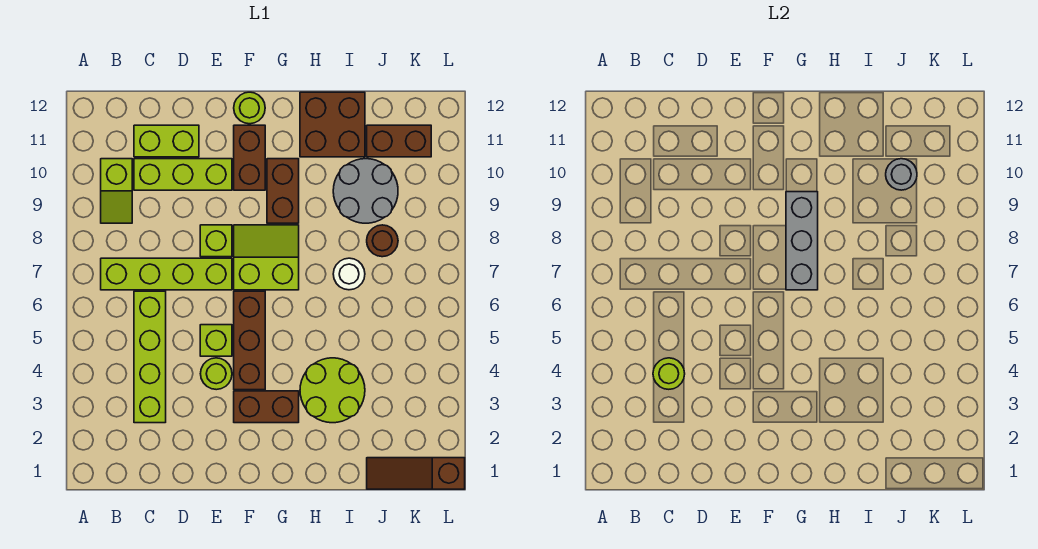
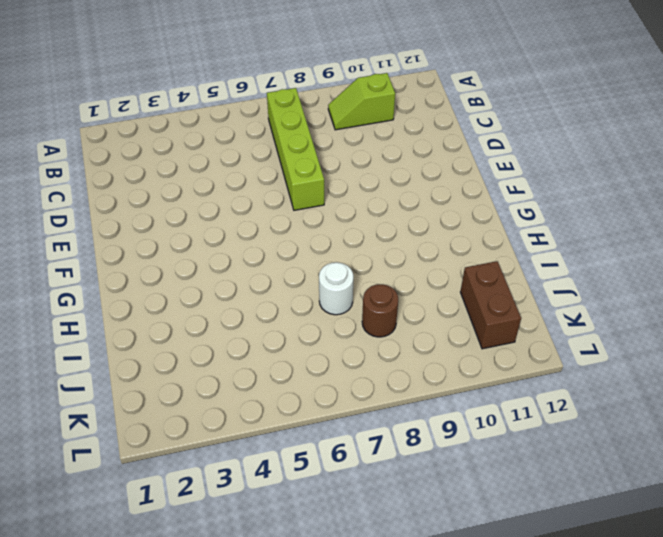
none -> lime brick C3:C6 level 1
none -> lime brick C10:E10 level 1
none -> lime brick C11:D11 level 1

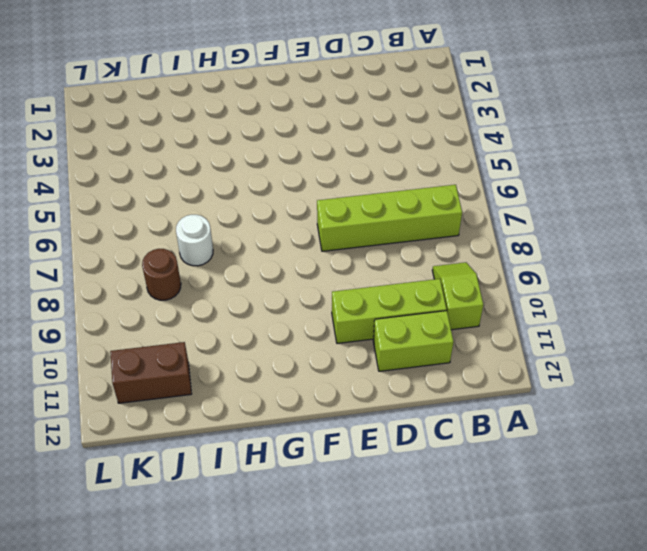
none -> lime brick C3:C6 level 1
none -> lime round brick E4 level 1
none -> lime brick E5 level 1

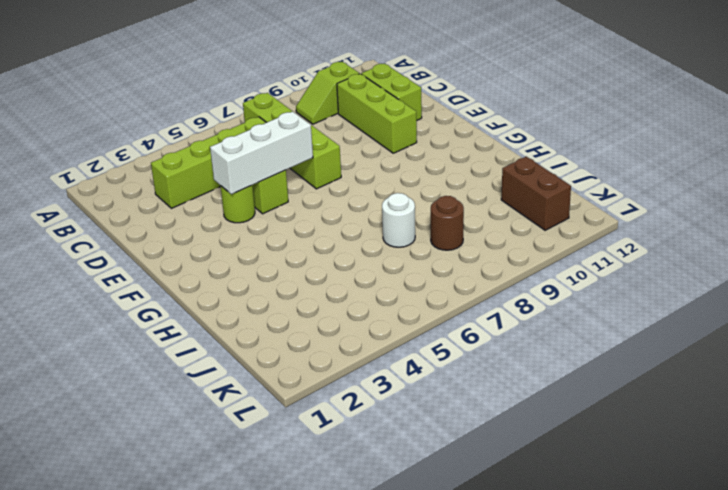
white brick E4:E6 level 2 -> none
none -> lime brick E8 level 1
none -> brown brick F3:G3 level 1
none -> brown brick F4:F6 level 1

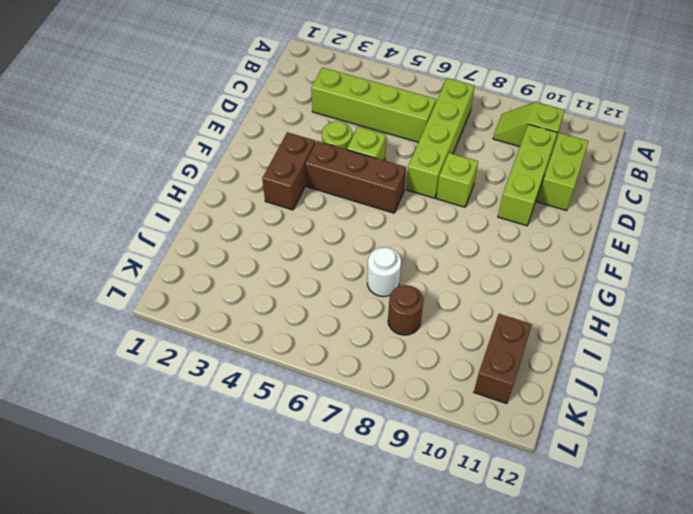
none -> lime slope F7:G8 level 1 top 7
none -> brown brick F10:F11 level 1
none -> lime round brick F12 level 1

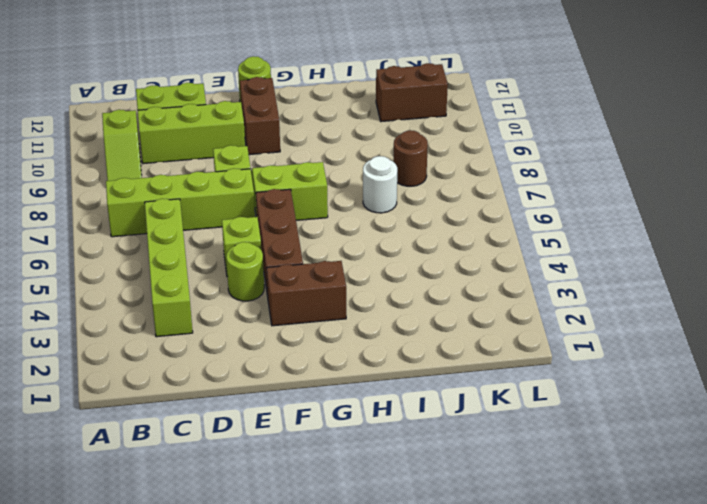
none -> brown brick G9:G10 level 1
none -> lime round brick H3:I4 level 1
none -> brown brick H11:I12 level 1

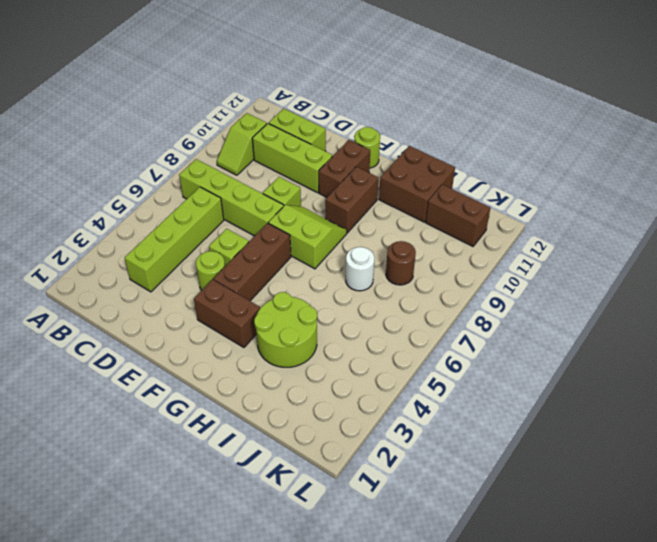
none -> grey round brick I9:J10 level 1
none -> brown slope J1:L1 level 1 top L
none -> lime round brick C4 level 2

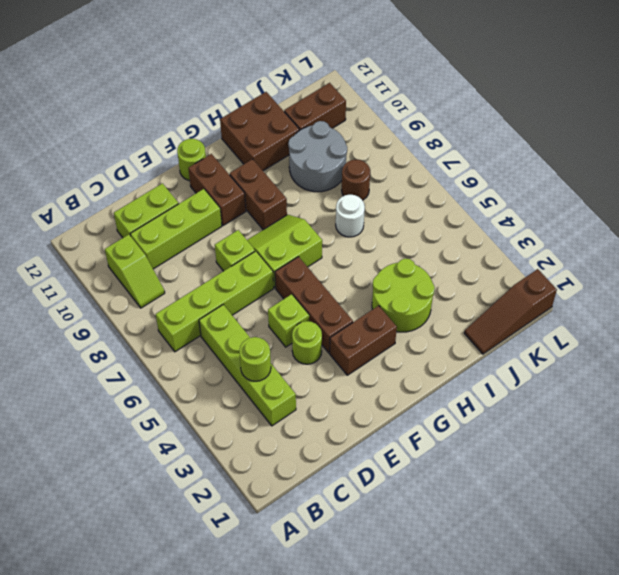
none -> grey brick G7:G9 level 2
none -> grey round brick J10 level 2

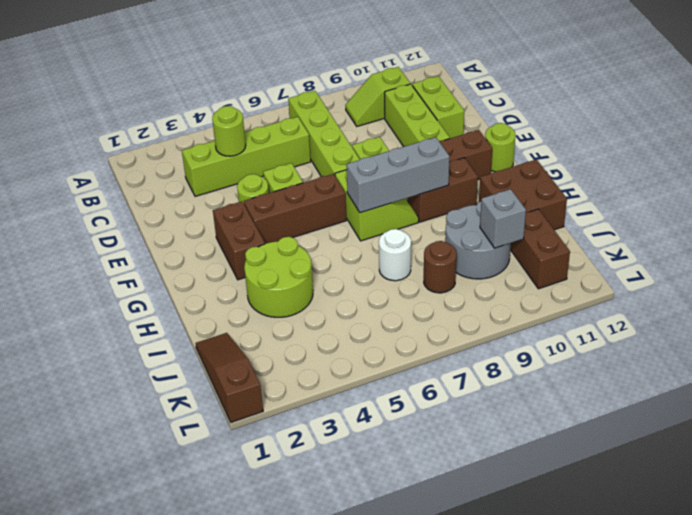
grey brick J10 level 2 -> grey round brick J10 level 2

